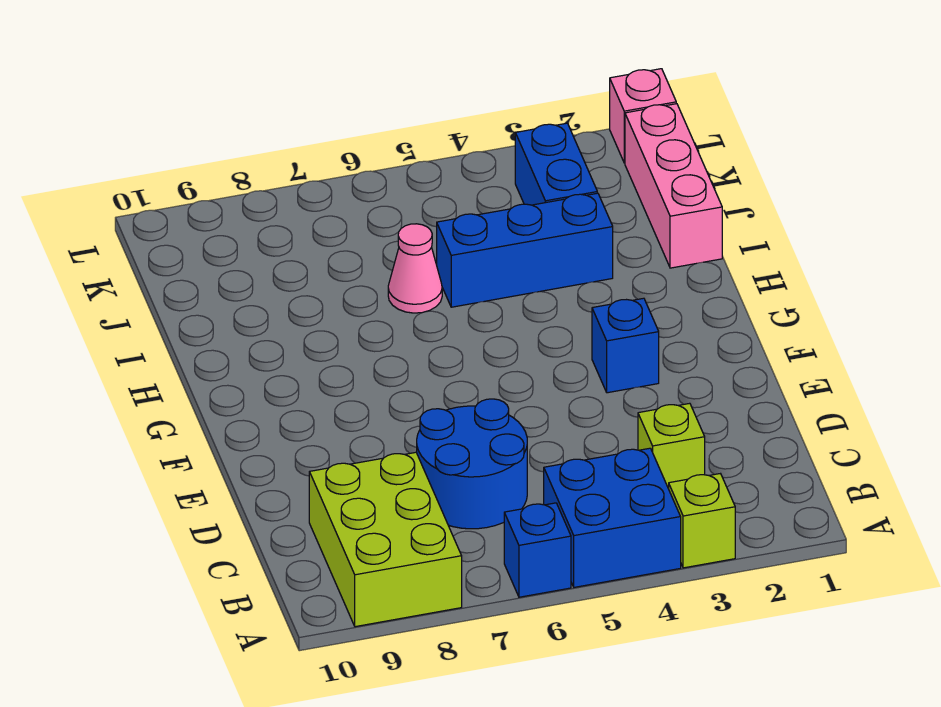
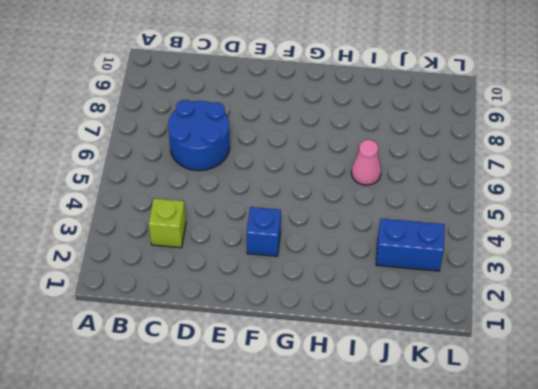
none -> lime brick A3 level 1
none -> blue brick A4:B5 level 1
none -> blue brick A6 level 1

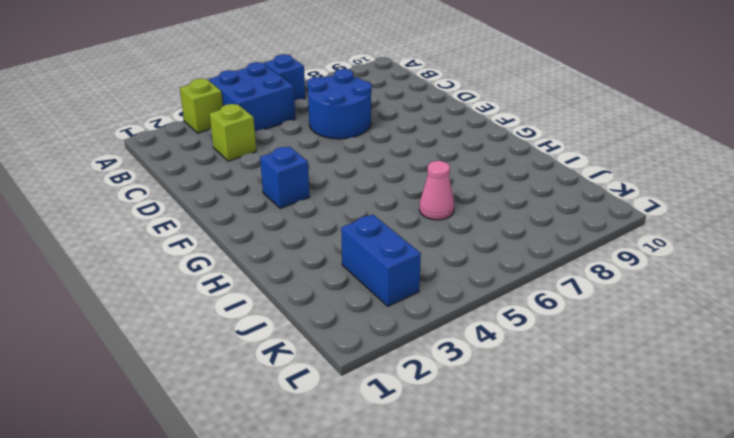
none -> lime brick A8:C9 level 1
none -> pink brick I1:K1 level 1
none -> blue brick I3:I5 level 1

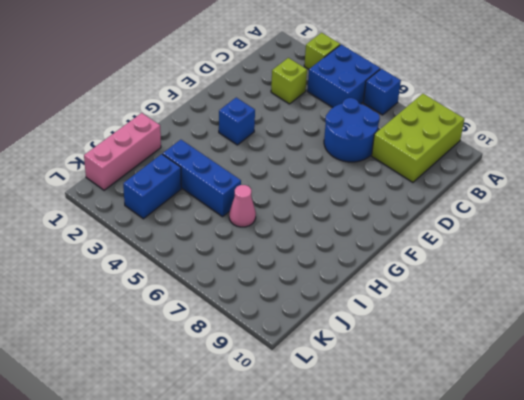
none -> pink brick L1 level 1

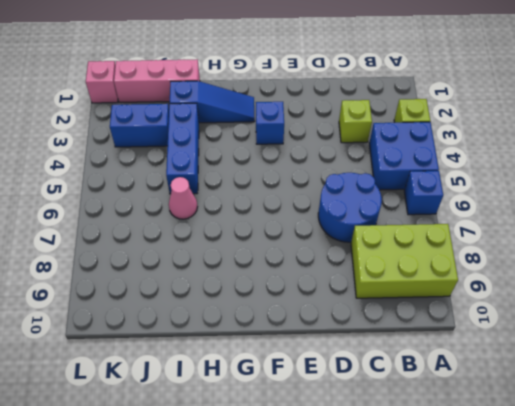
blue slope G2:I2 level 1 top I -> none

